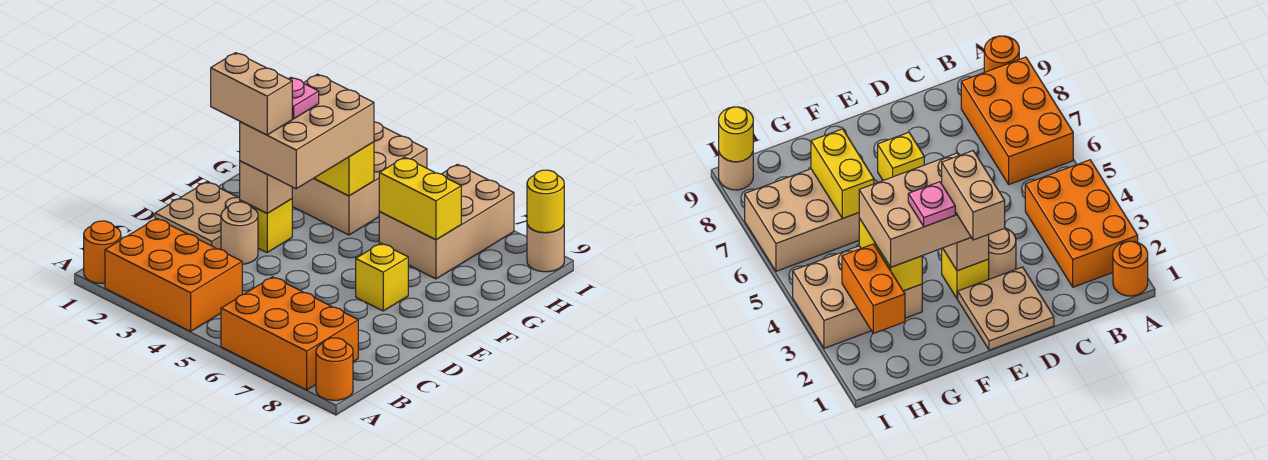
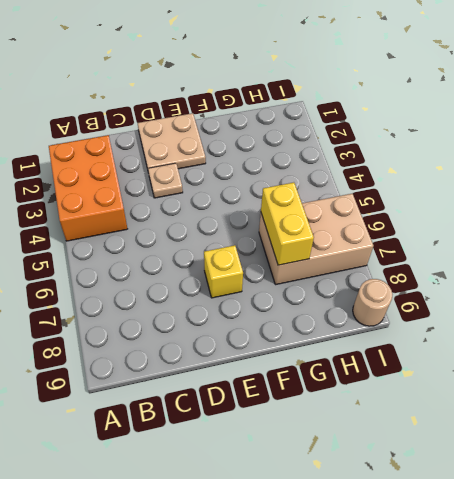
tan plate D3 level 1 -> tan round brick D3 level 1
none -> orange round brick A1 level 1
none -> orange brick A6:B8 level 1
none -> orange round brick A9 level 1

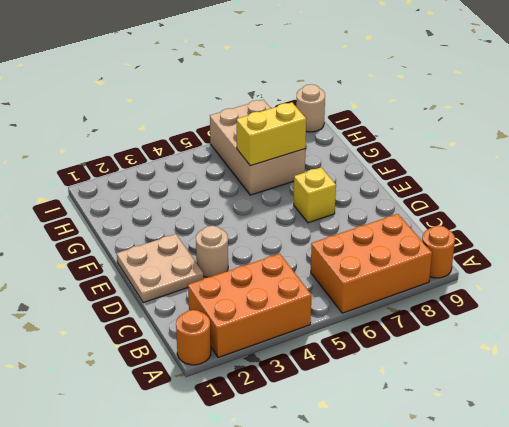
none -> yellow brick E3 level 1
none -> tan brick G3:I4 level 1
none -> tan brick E3 level 2

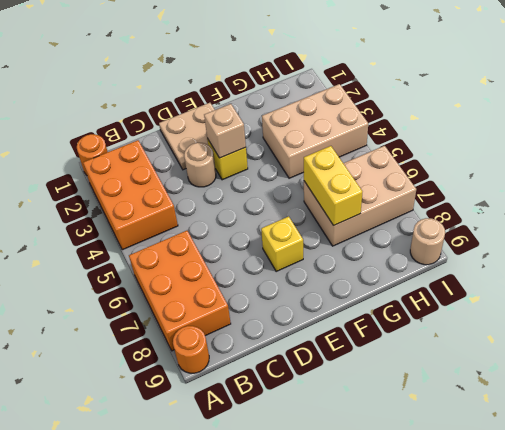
none -> yellow brick G3:G4 level 2
none -> orange brick H2:H3 level 2
none -> yellow round brick I9 level 2

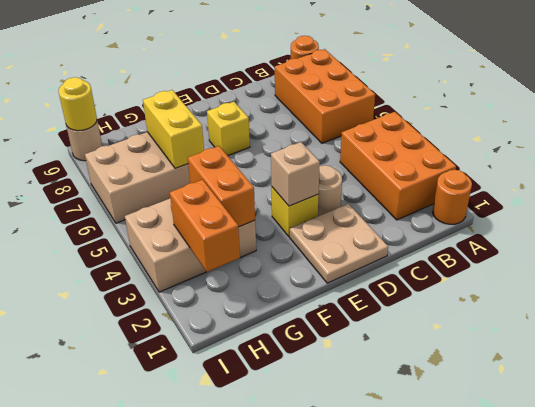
orange brick G3:G4 level 2 -> yellow brick G3:G4 level 2
none -> tan brick E3:G4 level 3
none -> tan brick E2:E3 level 4
none -> pink plate F3 level 4

